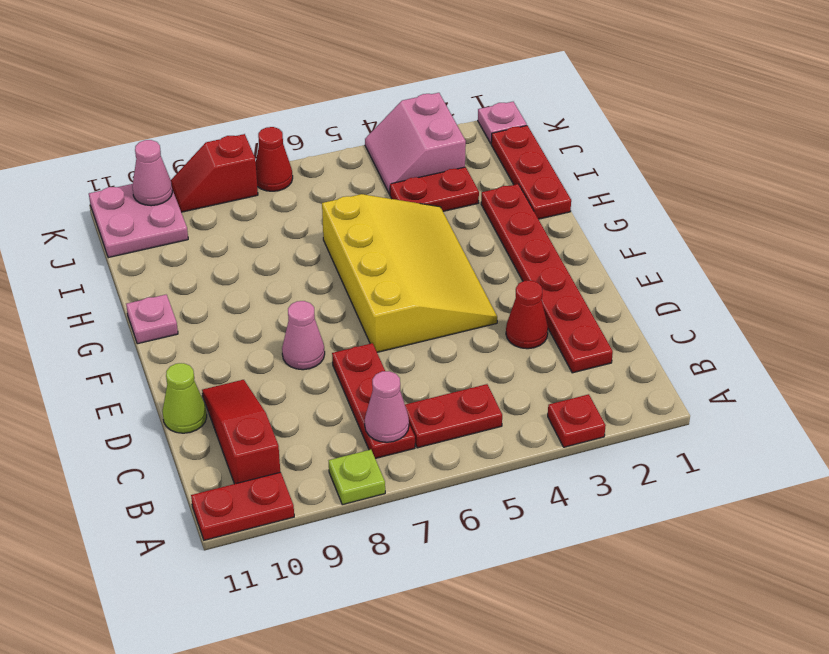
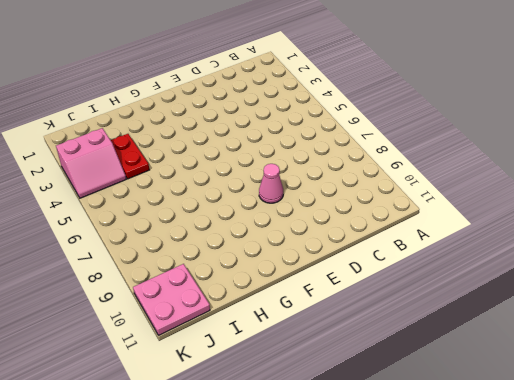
none -> red plate A3 level 1
none -> lime plate A8 level 1
none -> red plate A10:A11 level 1

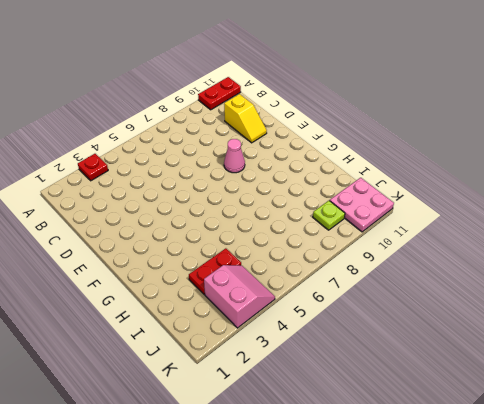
yellow slope C10:D10 level 1 top C -> red slope B10:D10 level 1 top B
lime plate J9 level 1 -> lime plate A8 level 1
none -> red plate B5:B6 level 1
none -> red plate B7:D7 level 1
none -> red plate C2:H2 level 1

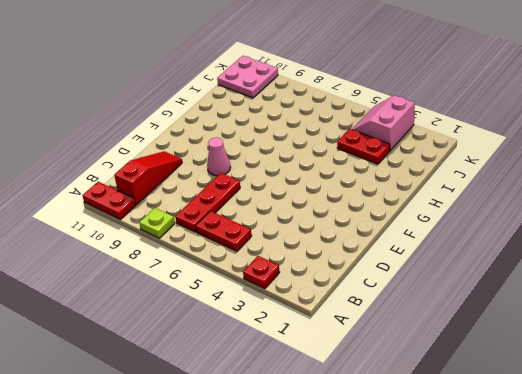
none -> red plate C2:H2 level 1
none -> red cone D3 level 1
none -> lime cone D11 level 1

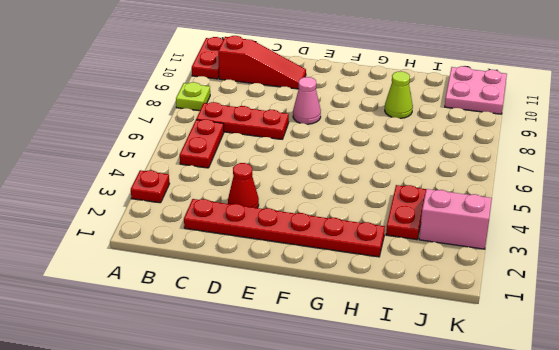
lime cone H9 level 1 -> lime cone D11 level 1
none -> yellow slope E4:H6 level 1 top 6
none -> pink plate G11 level 1
none -> red plate H1:J1 level 1

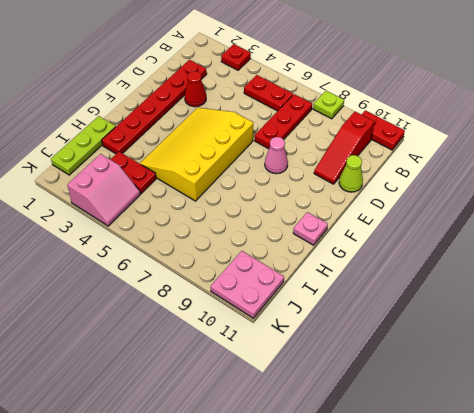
lime plate H1:J1 level 1 -> red plate H1:J1 level 1
none -> pink plate K1 level 1
none -> red cone K7 level 1
none -> red slope K8:K9 level 1 top 8

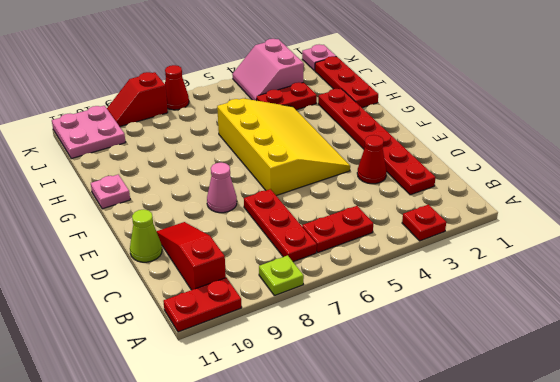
none -> pink cone B7 level 2
none -> pink cone K10 level 2

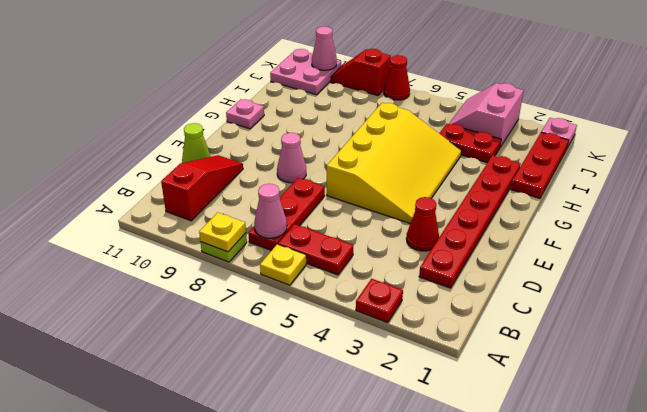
yellow plate A6 level 1 -> none
yellow plate A8 level 2 -> none
none -> red plate A10:A11 level 1

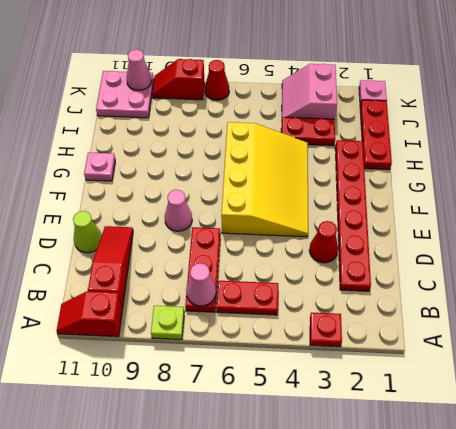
red slope A10:A11 level 1 top 10 -> red plate A10:A11 level 1

